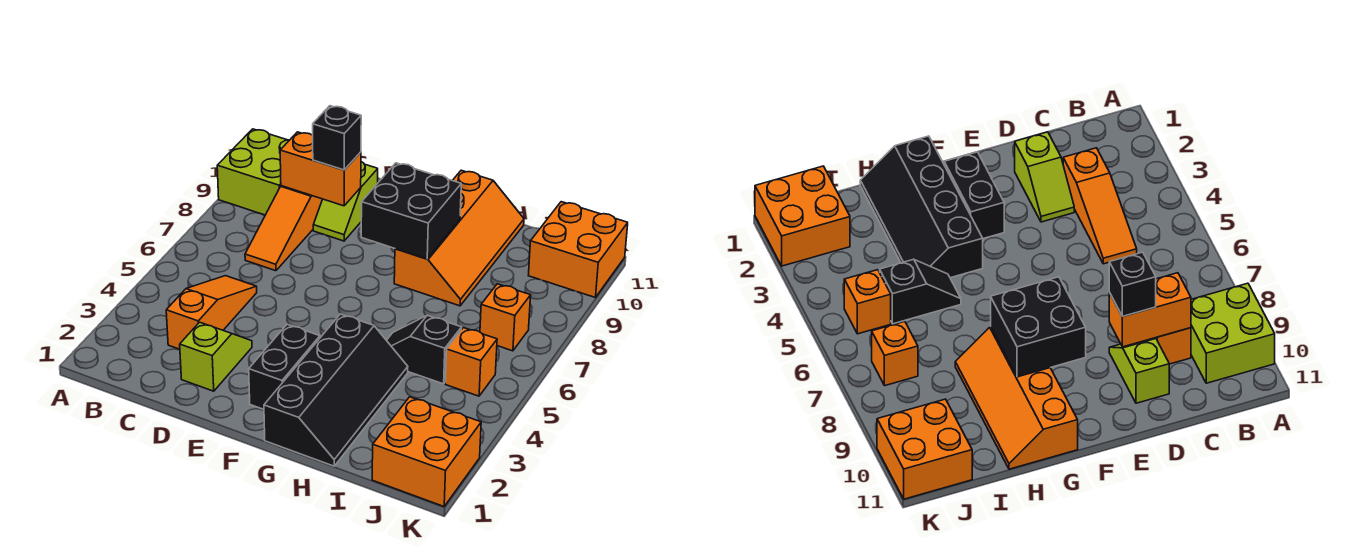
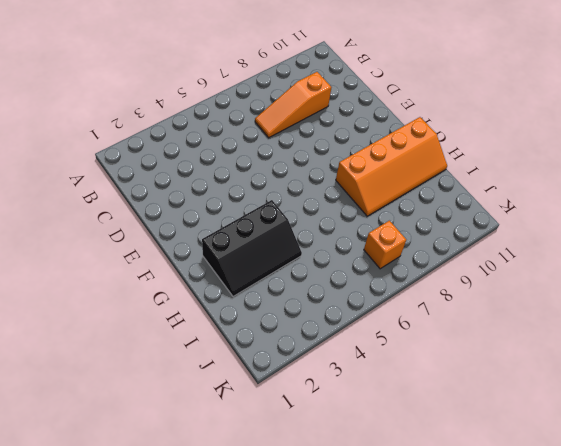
black slope G2:H4 level 1 top G -> black slope G1:H4 level 1 top G
none -> lime brick A9:B10 level 1
none -> orange slope C3:C5 level 1 top 3
none -> lime slope D2:D3 level 1 top 2

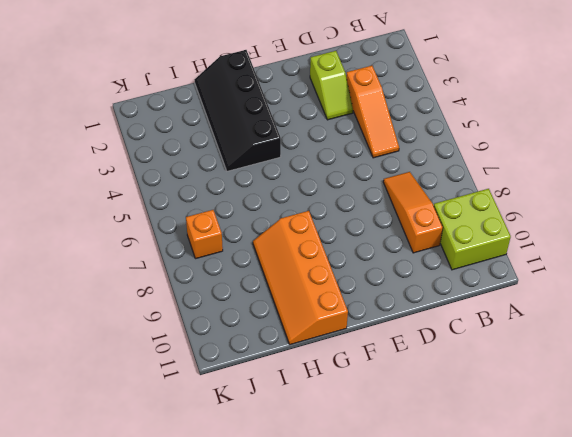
none -> lime slope D9:D10 level 1 top 10
none -> black brick F2:F3 level 1
none -> black slope H5:I5 level 1 top I

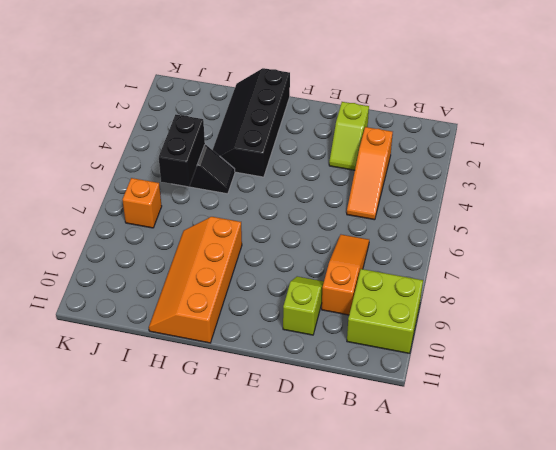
black brick I5:I6 level 2 -> black brick F2:F3 level 1
none -> orange brick J1:K2 level 1
none -> orange brick J5 level 1
none -> orange brick J10:K11 level 1

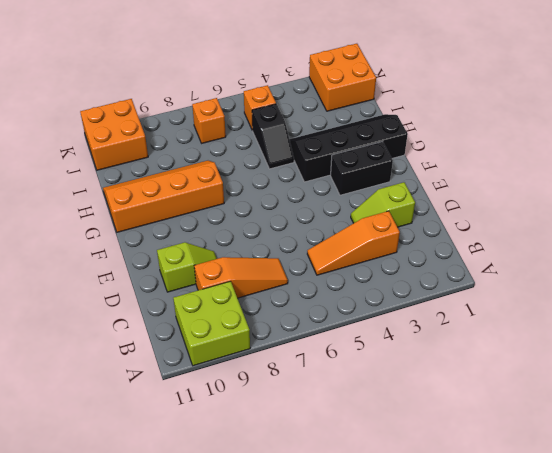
none -> orange brick C9:D9 level 2
none -> black brick F8:G9 level 2
none -> black brick D9 level 3

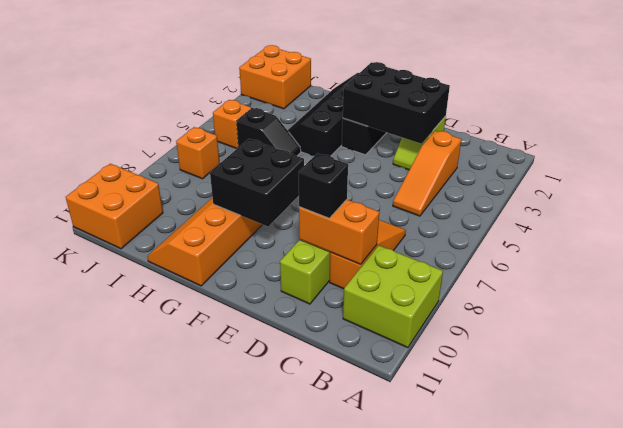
black brick D2:F3 level 2 -> none

